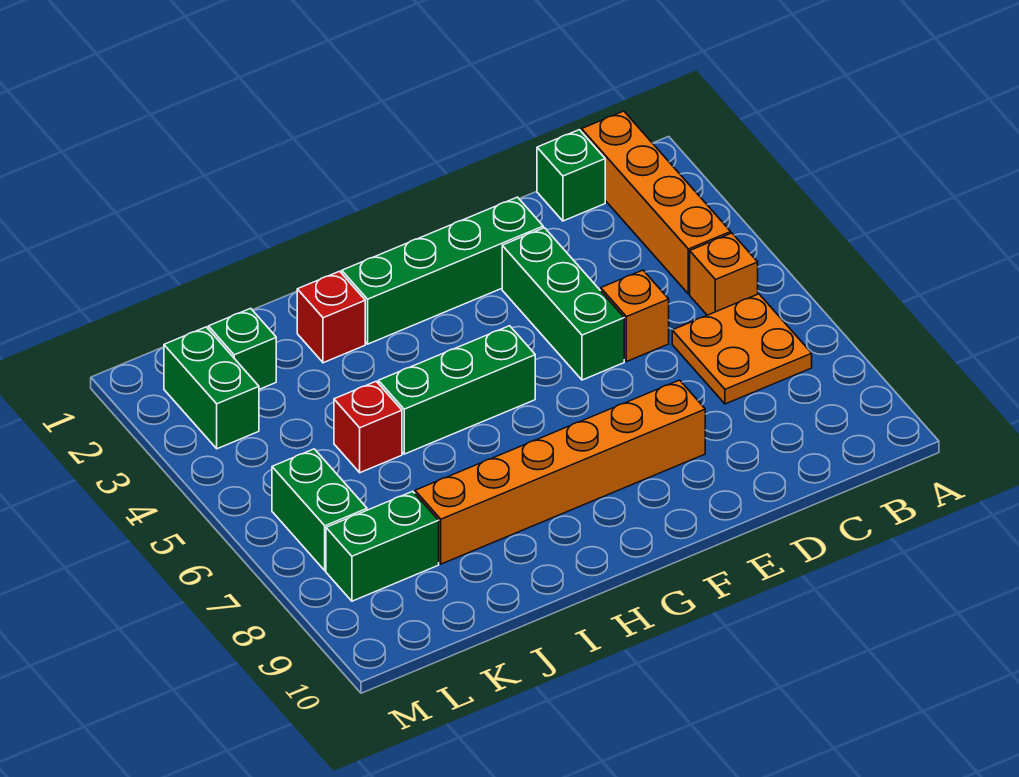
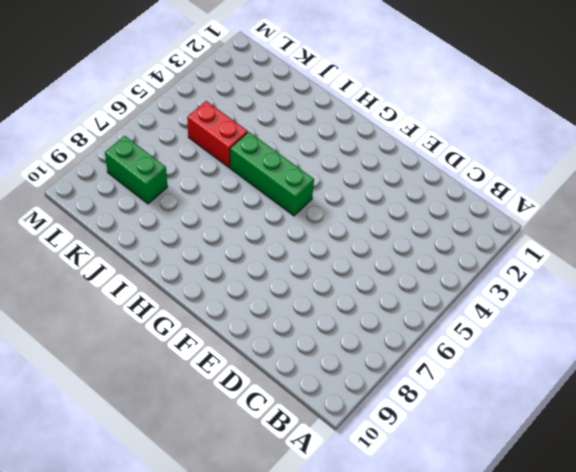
red brick J5:K5 level 1 -> red brick J5 level 1
none -> orange brick B1:B4 level 1
none -> orange brick B5 level 1
none -> orange plate B6:C7 level 1

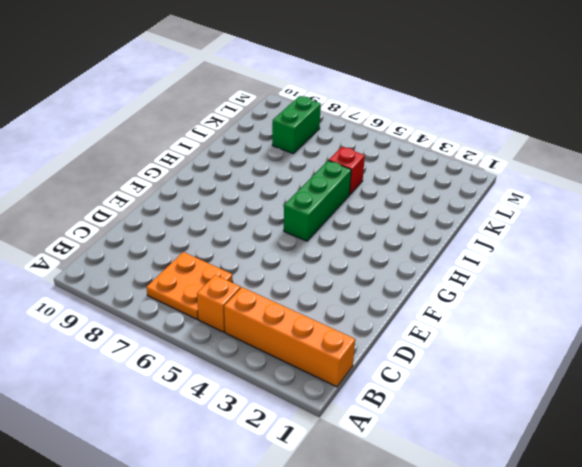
none -> green brick C1 level 1
none -> orange brick D5 level 1
none -> green brick E2:H2 level 1

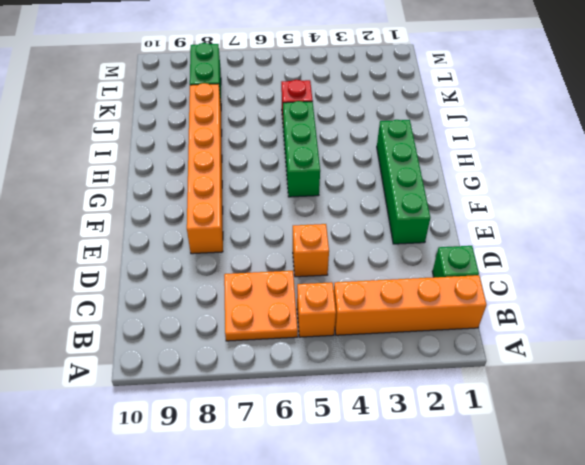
none -> green brick E3:E5 level 1
none -> red brick I2 level 1
none -> green brick K2 level 1

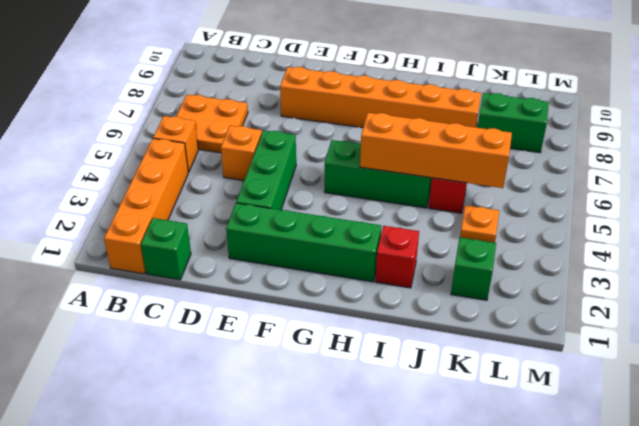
orange brick H5:K5 level 2 -> none
orange plate K4 level 1 -> none
none -> green brick L2:L3 level 1
none -> green brick L6:L7 level 1

